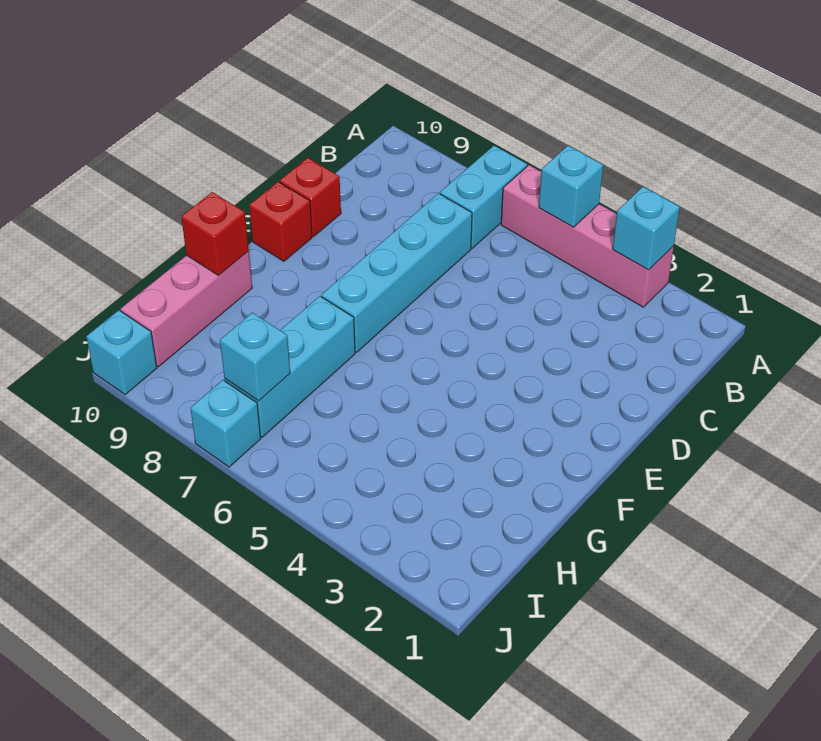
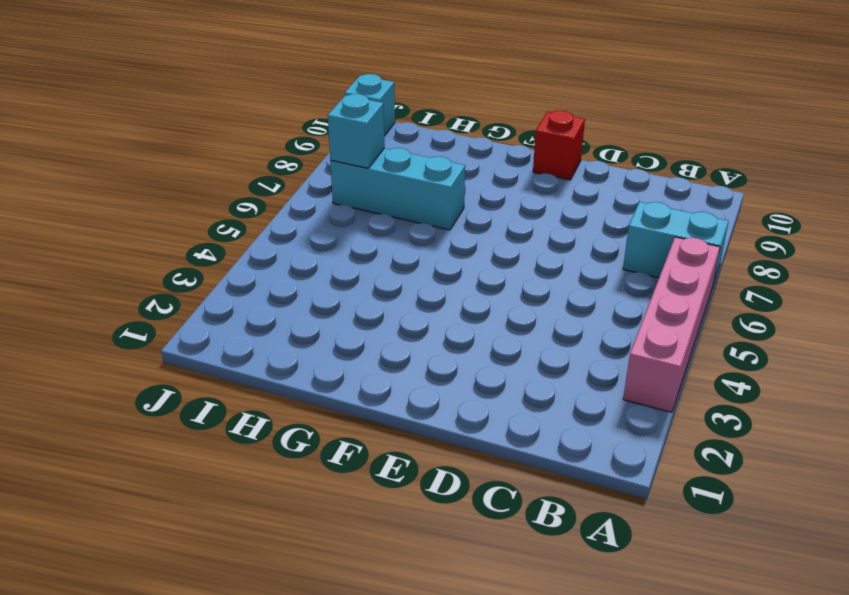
none -> cyan brick C7:F7 level 1
none -> red brick D10 level 1
none -> pink brick G10:I10 level 1

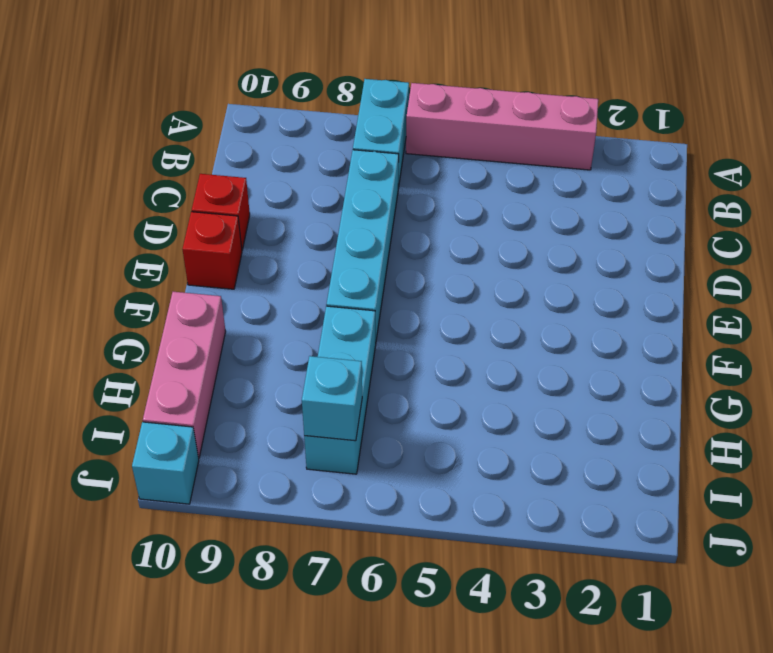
none -> cyan brick J7 level 1
none -> cyan brick A3 level 2
none -> cyan brick A5 level 2

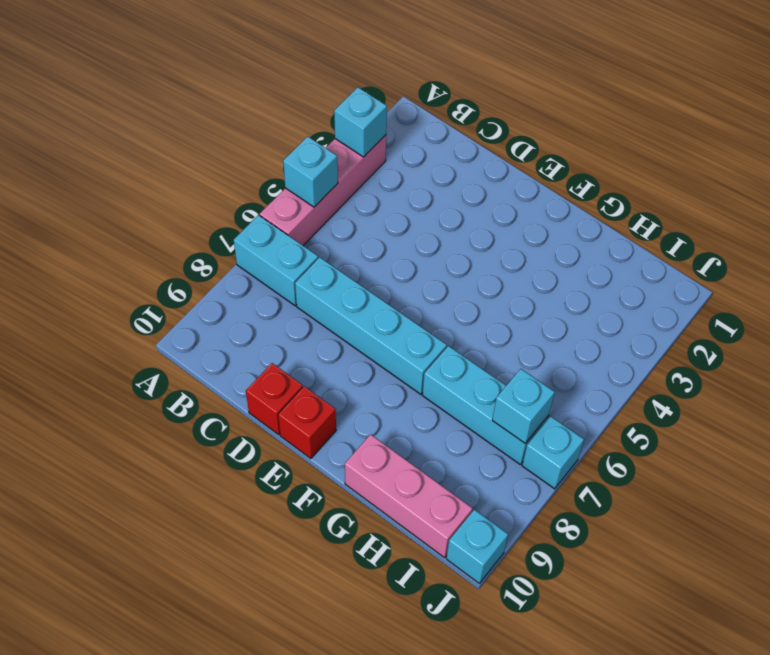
none -> red brick G10 level 2

